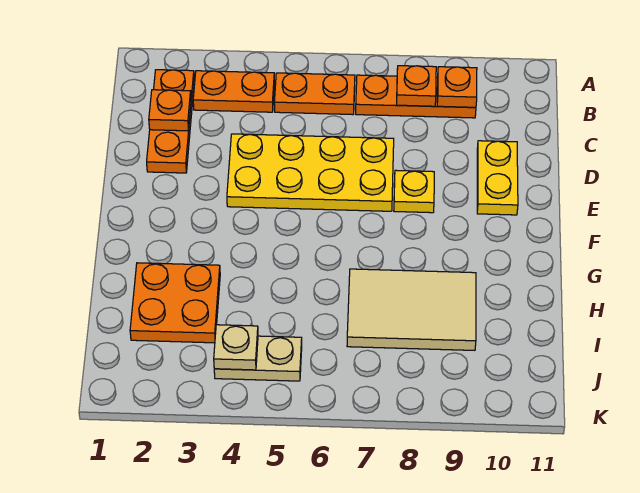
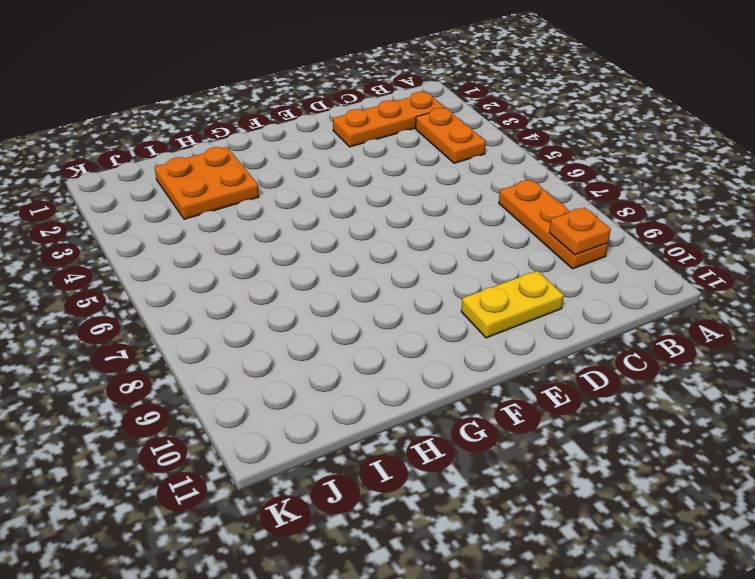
none -> orange plate B5:B6 level 1
none -> yellow plate D4:E7 level 1
none -> yellow plate E8 level 1

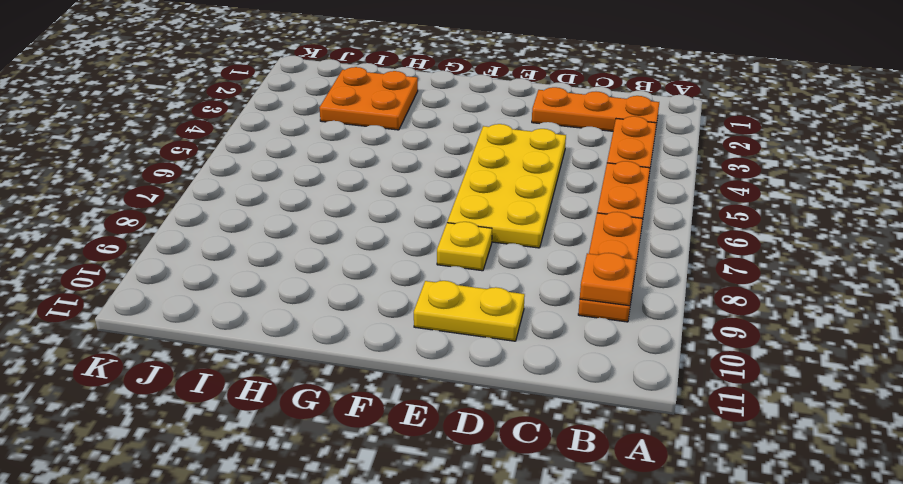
none -> tan tile H7:I9 level 1
none -> tan plate J4:J5 level 1
none -> orange plate B8 level 2

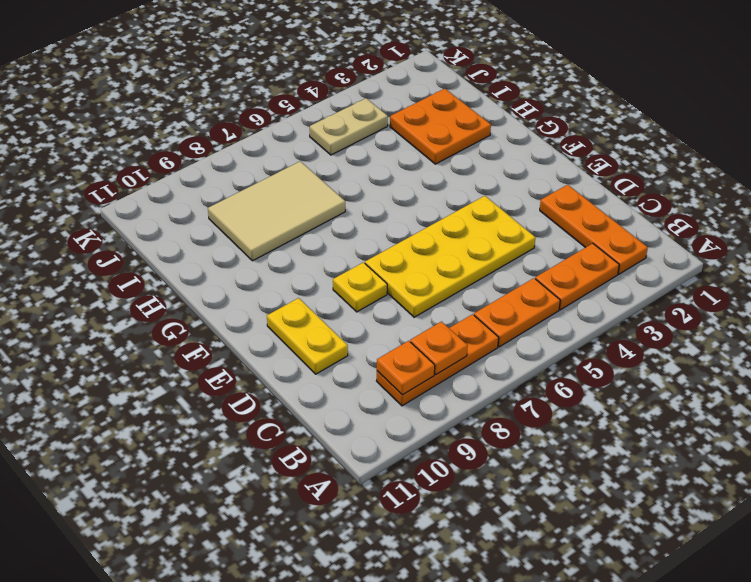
none -> orange plate C2 level 2
none -> tan plate J4 level 2

